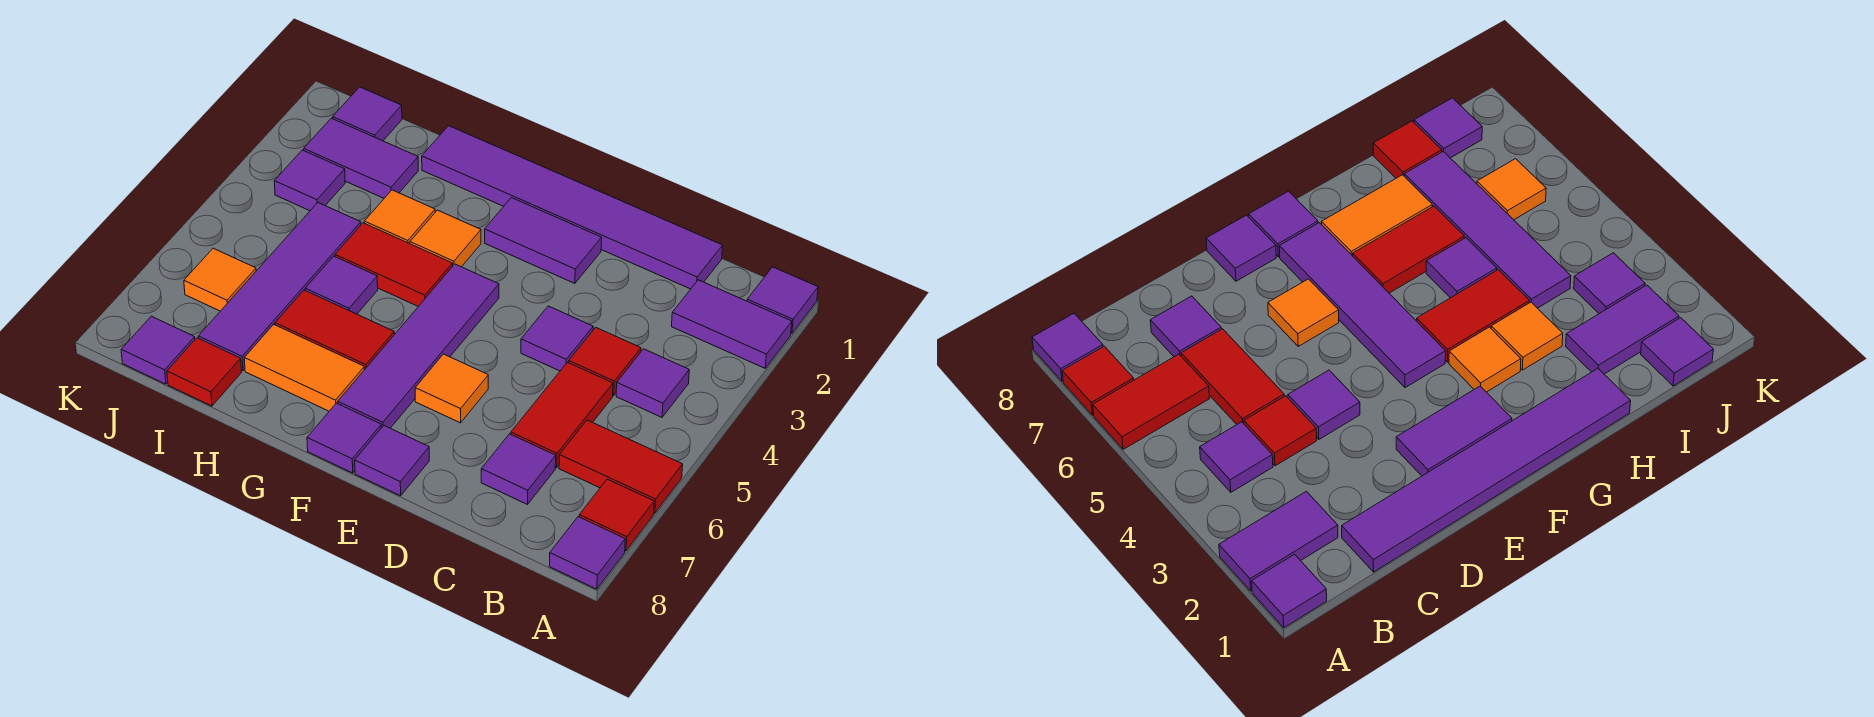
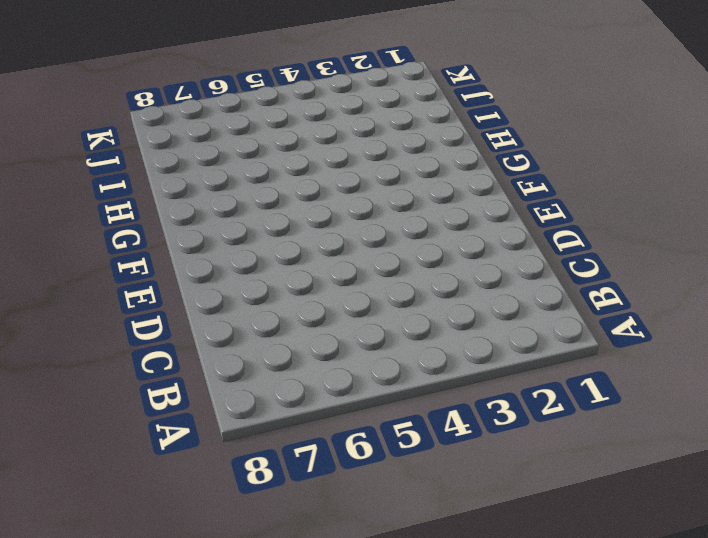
none -> purple tile A1 level 1
none -> purple tile A2:B2 level 1
none -> red tile A6:B6 level 1

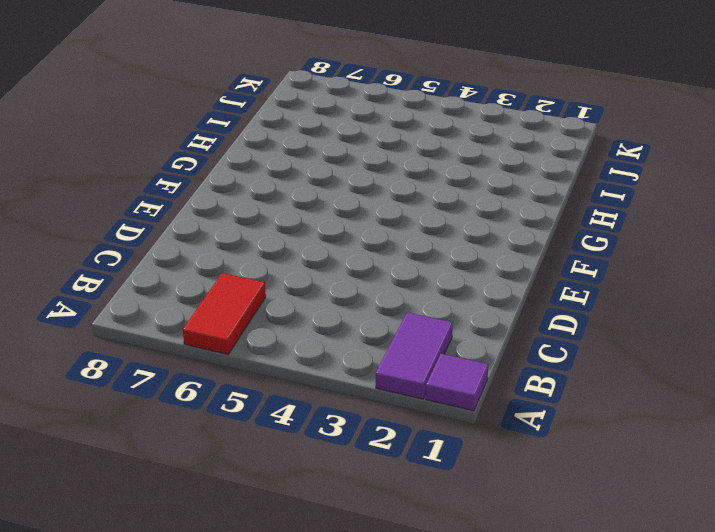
none -> red tile A7 level 1
none -> purple tile A8 level 1
none -> purple tile B4 level 1

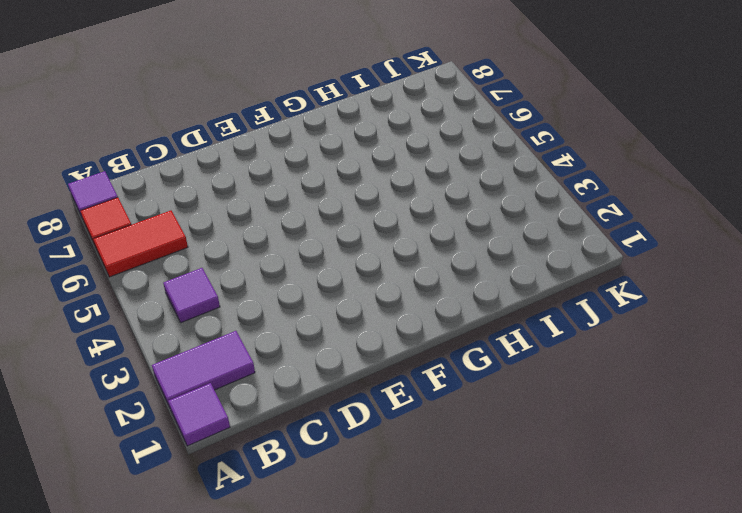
none -> purple tile C1:H1 level 1
none -> red tile C4 level 1
none -> red tile C5:C6 level 1

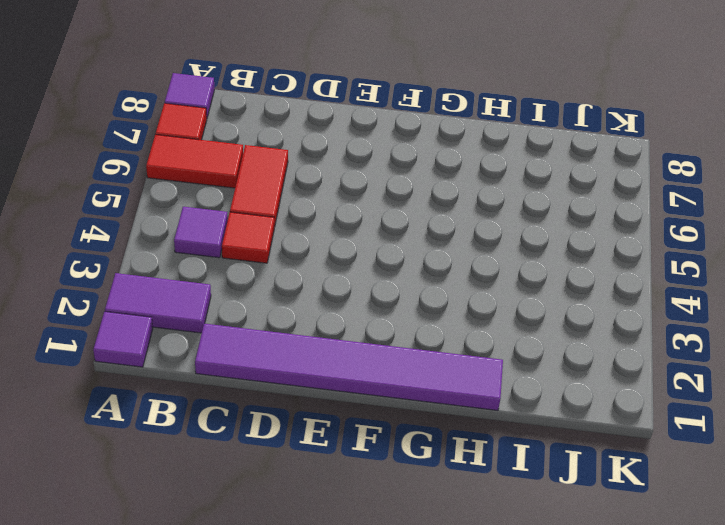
none -> purple tile C7 level 1
none -> purple tile D4 level 1
none -> purple tile E2:F2 level 1

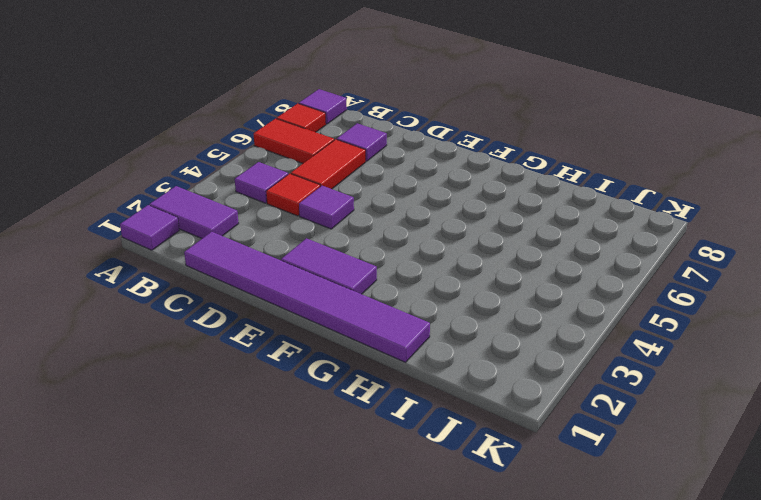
none -> orange tile E6 level 1
none -> purple tile E8 level 1
none -> purple tile F4:F7 level 1

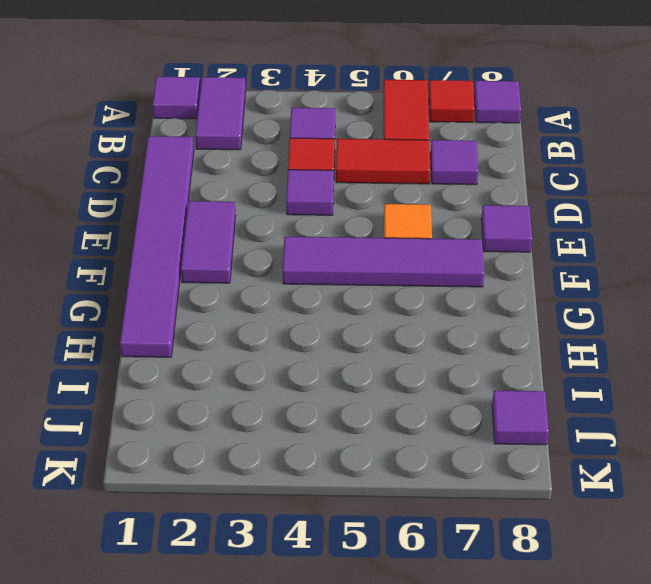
none -> purple tile F8 level 1
none -> orange tile G3 level 1
none -> red tile G4:H4 level 1

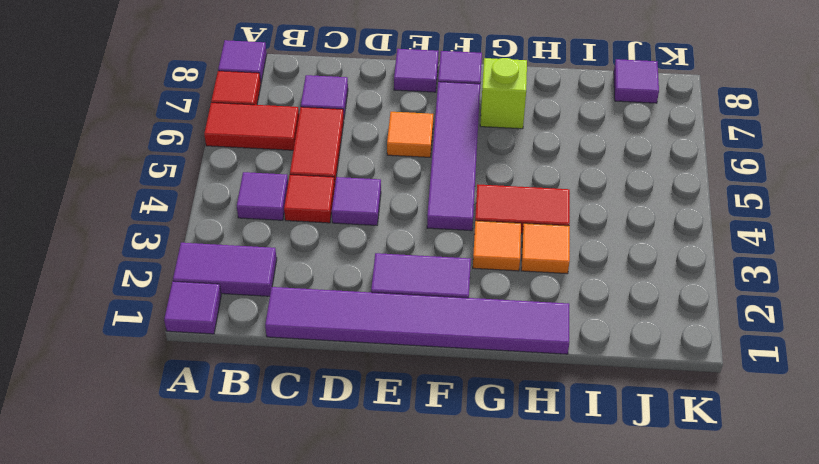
lime brick G7 level 1 -> orange tile G7:H7 level 1
none -> red tile G6:H6 level 1
none -> purple tile H5 level 1
none -> purple tile I2:J2 level 1

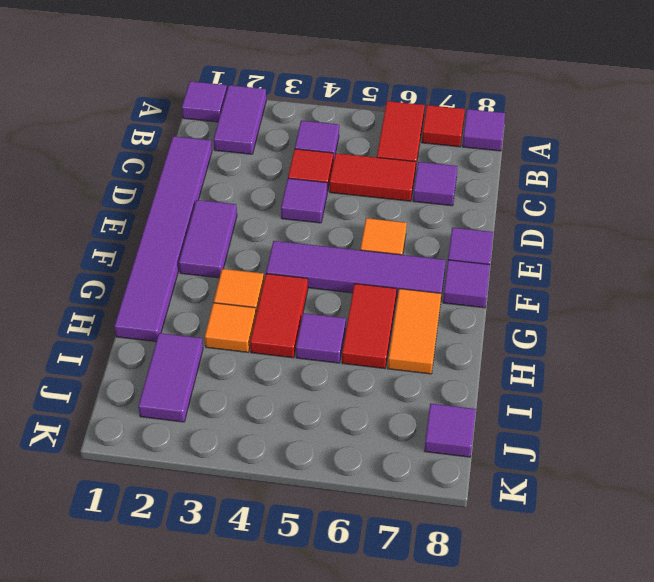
none -> purple tile I4:I7 level 1
none -> red tile I8 level 1
none -> purple tile J1 level 1

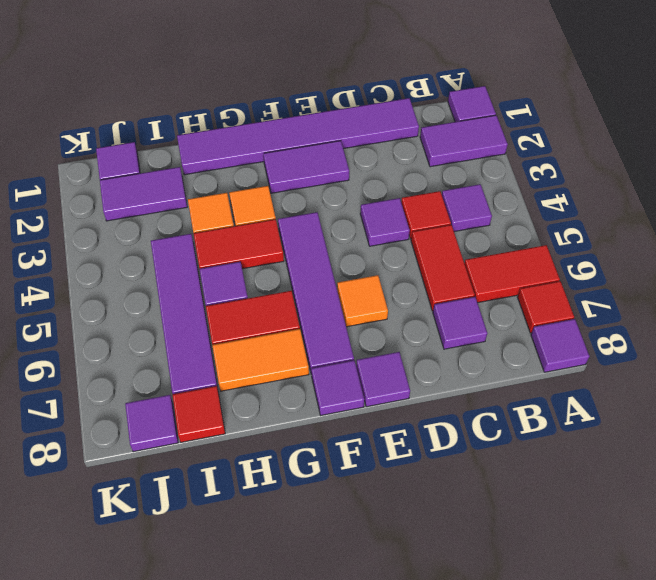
none -> purple tile J3 level 1
none -> orange tile J6 level 1

